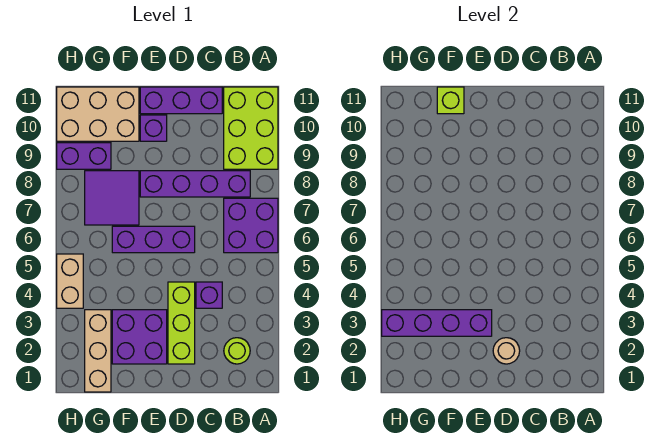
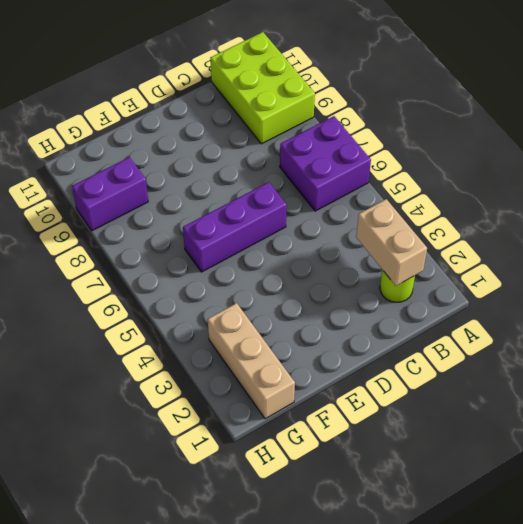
tan brick B2:B3 level 2 -> tan brick H4:H5 level 1
none -> purple brick B8:E8 level 1
none -> purple brick C4 level 1
none -> purple brick C11:E11 level 1

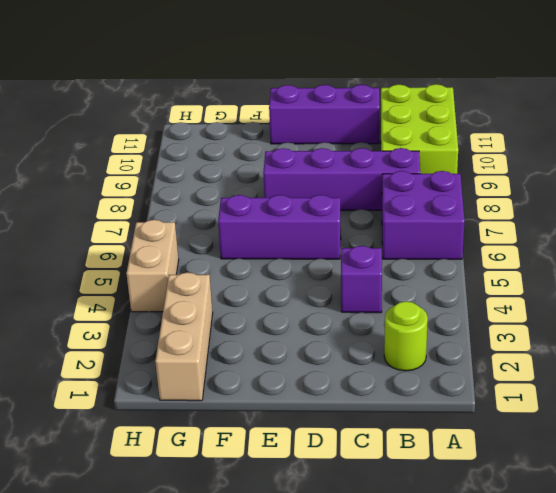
none -> lime brick D2:D4 level 1
none -> purple brick E2:F3 level 1
none -> purple brick E10 level 1

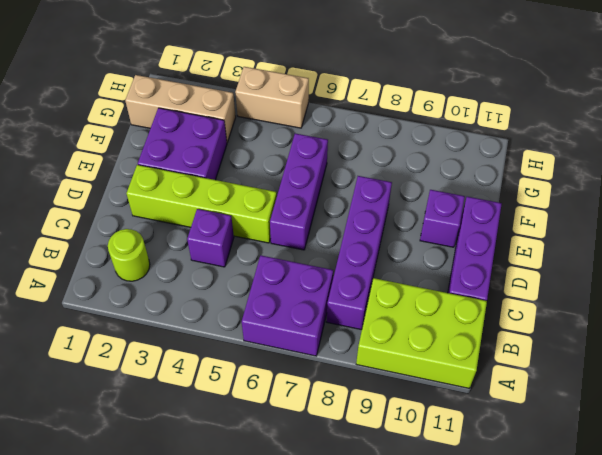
lime brick D2:D5 level 1 -> lime brick D2:D4 level 1
none -> purple tile F7:G8 level 1
none -> tan brick F10:H11 level 1
none -> purple brick G9:H9 level 1

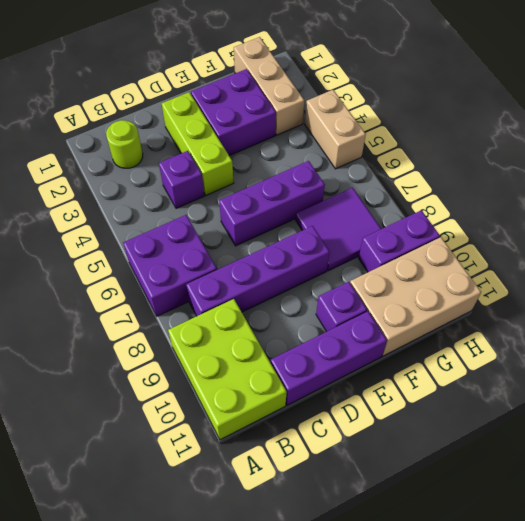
none -> tan round brick D2 level 2
none -> purple brick E3:H3 level 2
none -> lime brick F11 level 2

